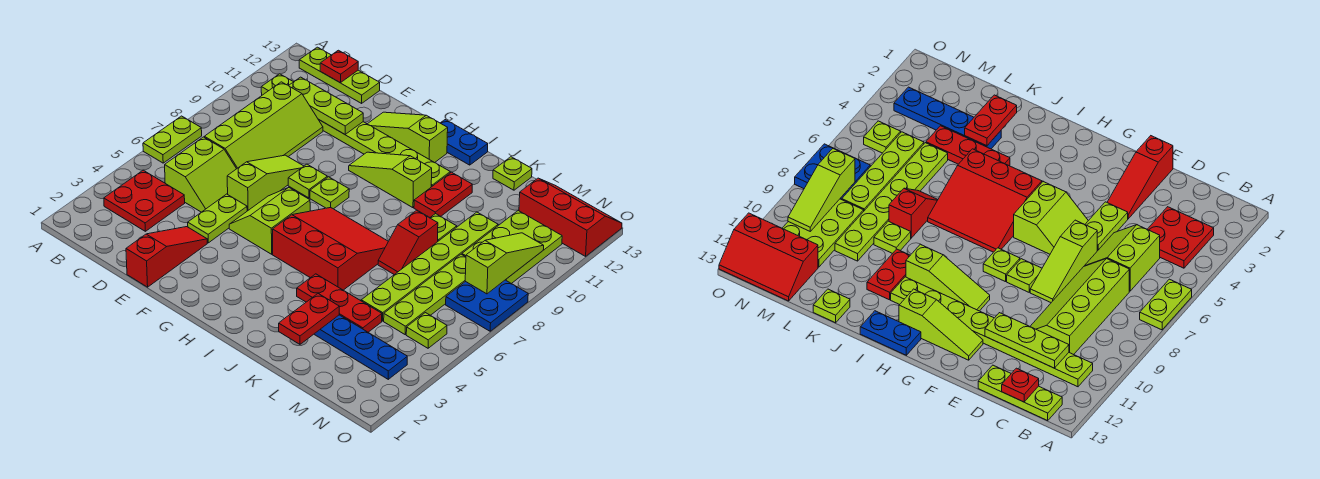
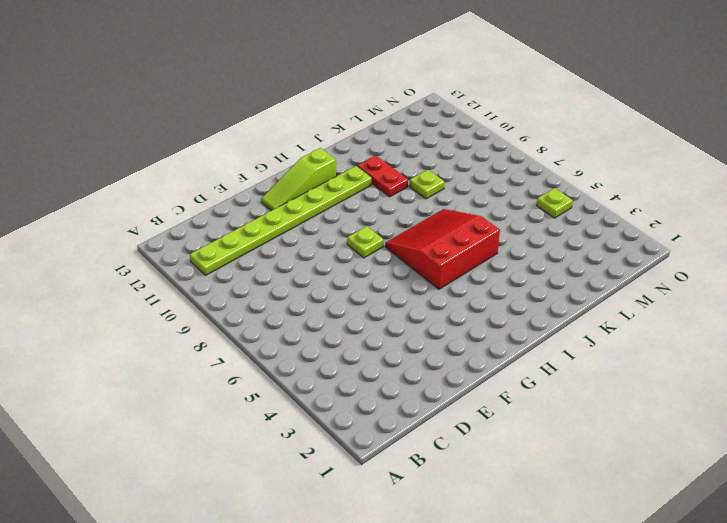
none -> lime plate A6:A7 level 1
none -> red plate B3:C4 level 1
none -> lime plate B13:D13 level 1
none -> lime slope C5:D6 level 1 top C

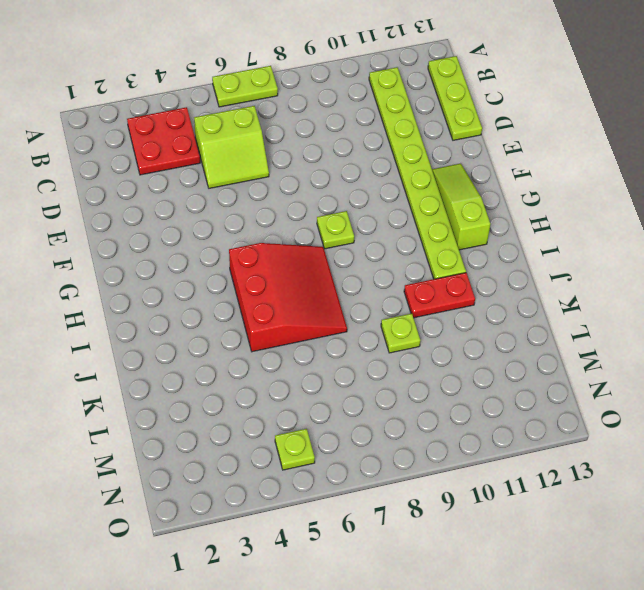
none -> lime slope C7:D10 level 1 top C
none -> red slope E1:E3 level 1 top 1
none -> lime plate E4:E5 level 1
none -> lime slope E6:E8 level 1 top 6

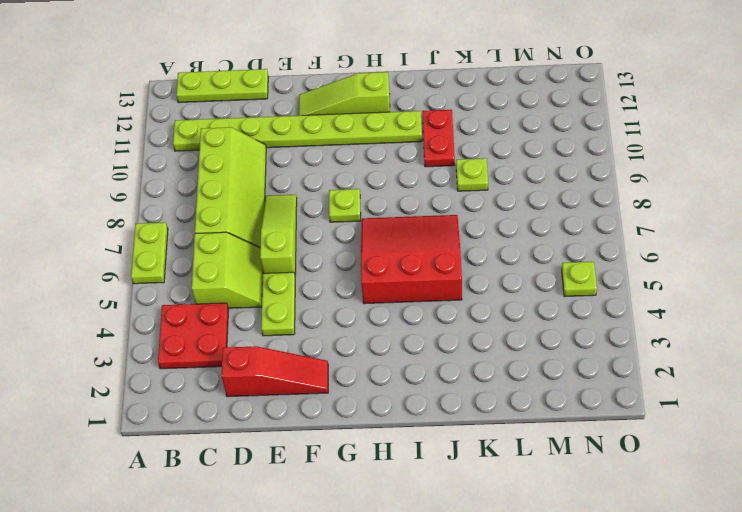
red slope D2:F2 level 1 top D -> red slope E1:E3 level 1 top 1
none -> lime slope F5:G6 level 1 top G
none -> lime plate F8 level 1
none -> lime slope G10:I10 level 1 top I
none -> blue plate H13:I13 level 1

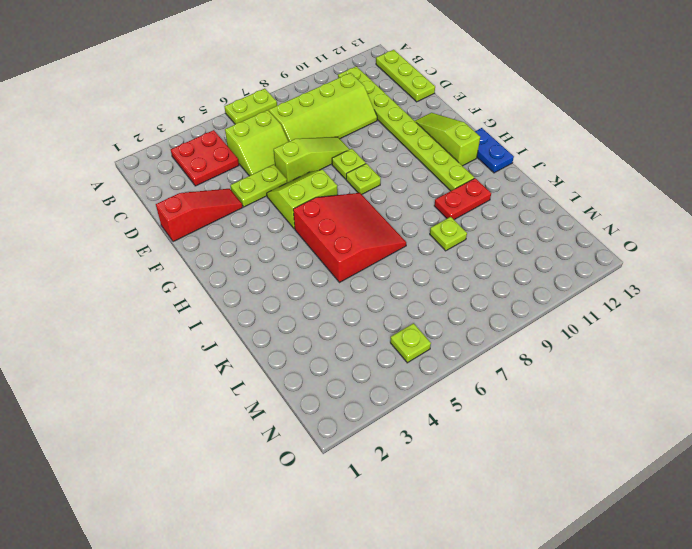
none -> lime slope G10:I10 level 1 top I
none -> red plate J4:L4 level 1
none -> blue plate K3:N3 level 1
none -> red slope K7:K8 level 1 top 8

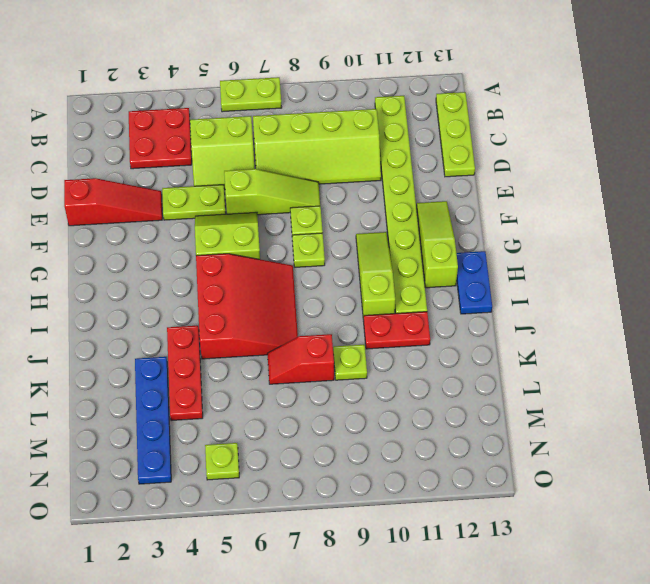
none -> lime plate K13 level 1
none -> lime plate L5:L10 level 1
none -> lime plate M5:M8 level 1
none -> lime plate M9:N11 level 1

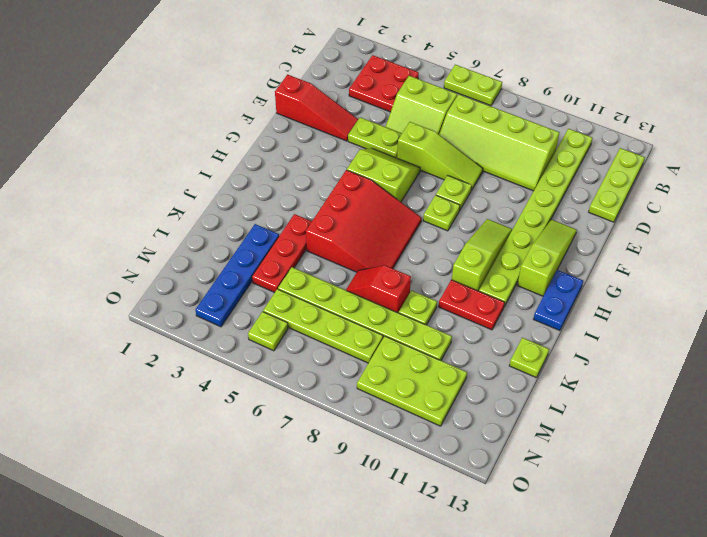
none -> red slope M12:O13 level 1 top 12
none -> blue plate N7:O8 level 1
none -> lime plate C11:E11 level 2
none -> red plate C13 level 2

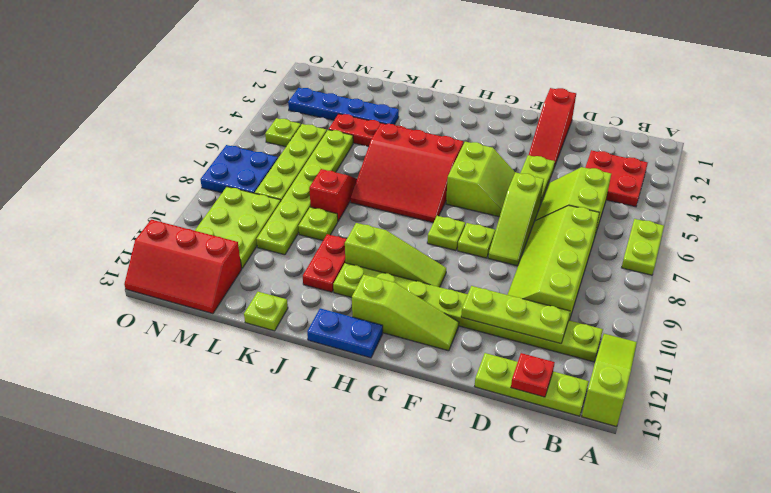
lime slope A11:A13 level 1 top 13 -> lime slope N8:N10 level 2 top 8
none -> red plate K2:K3 level 2

